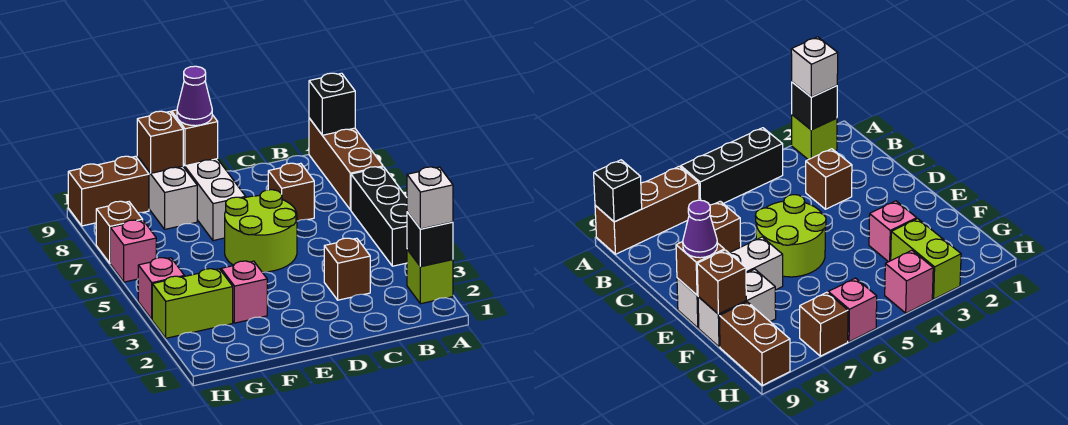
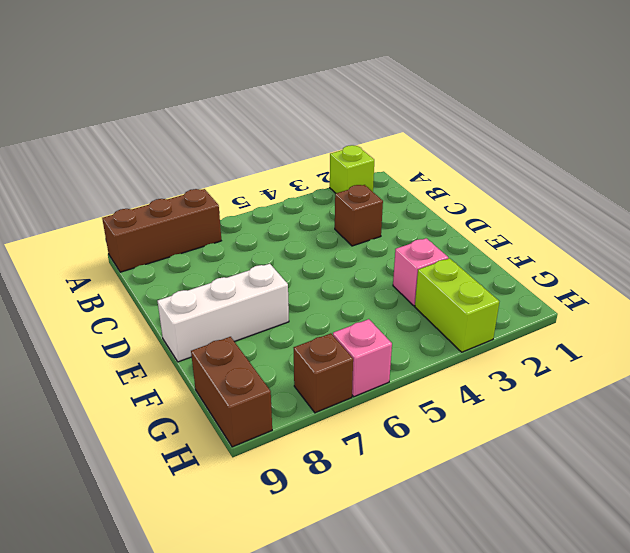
none -> black brick A4:A6 level 1
none -> brown brick C7 level 1
none -> lime round brick D5:E6 level 1

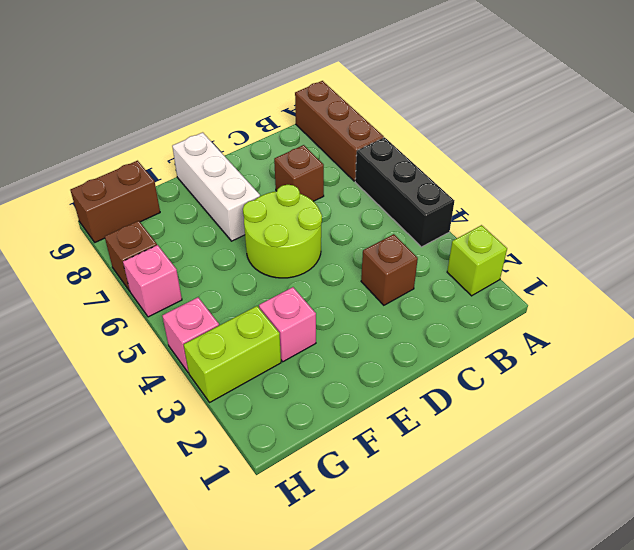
none -> white brick F8:F9 level 1
none -> black brick A2 level 2
none -> black brick A9 level 2

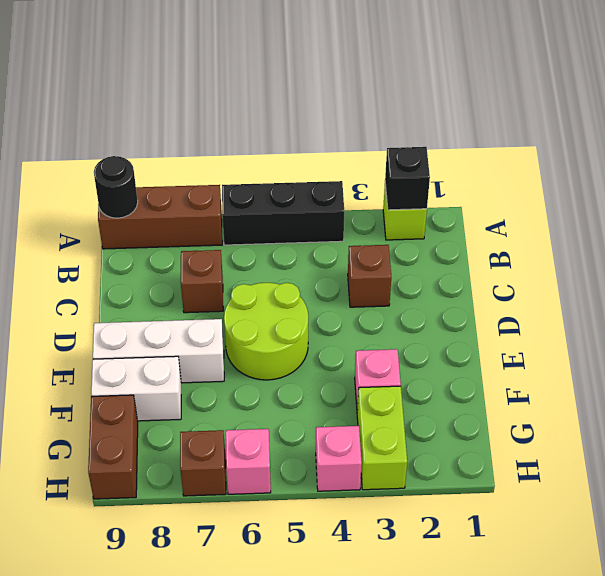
black round brick A9 level 2 -> black brick A9 level 2
none -> brown brick E9 level 2
none -> brown brick F9 level 2
none -> white brick A2 level 3

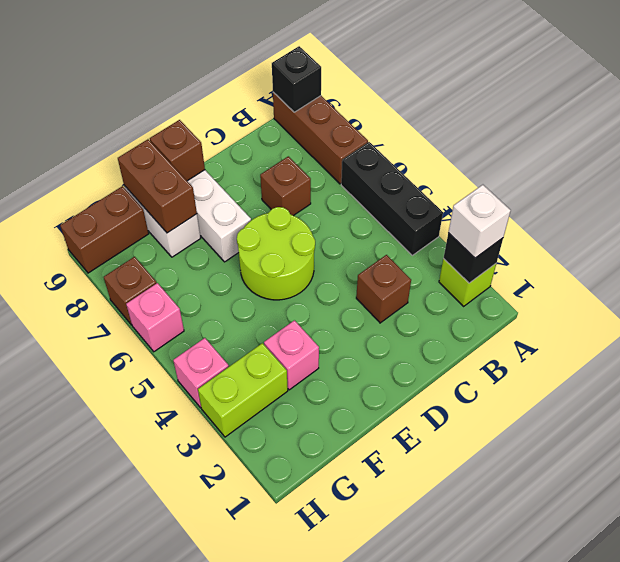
brown brick F8:F9 level 2 -> brown brick F9 level 2
none -> purple cone E9 level 3

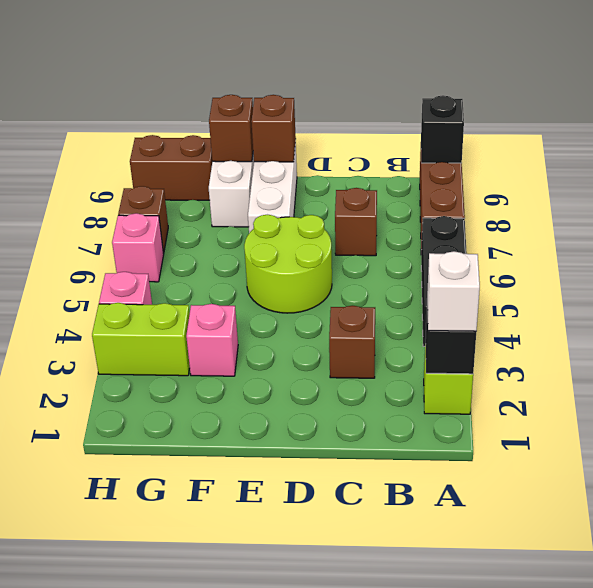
none -> purple cone E9 level 3

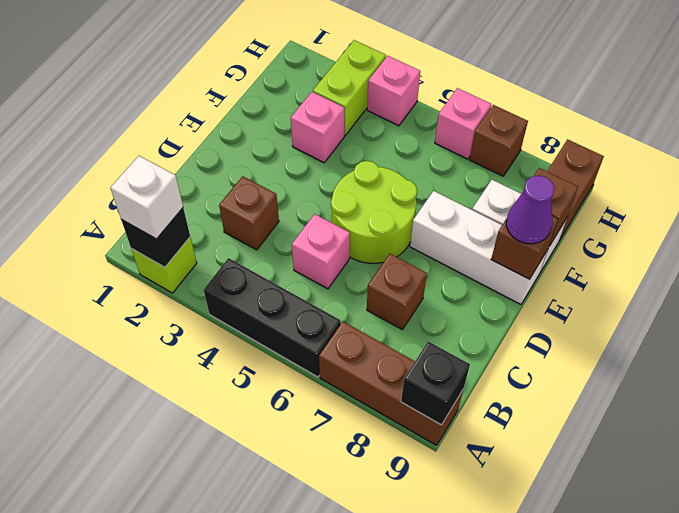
pink brick C5 level 1 -> none

